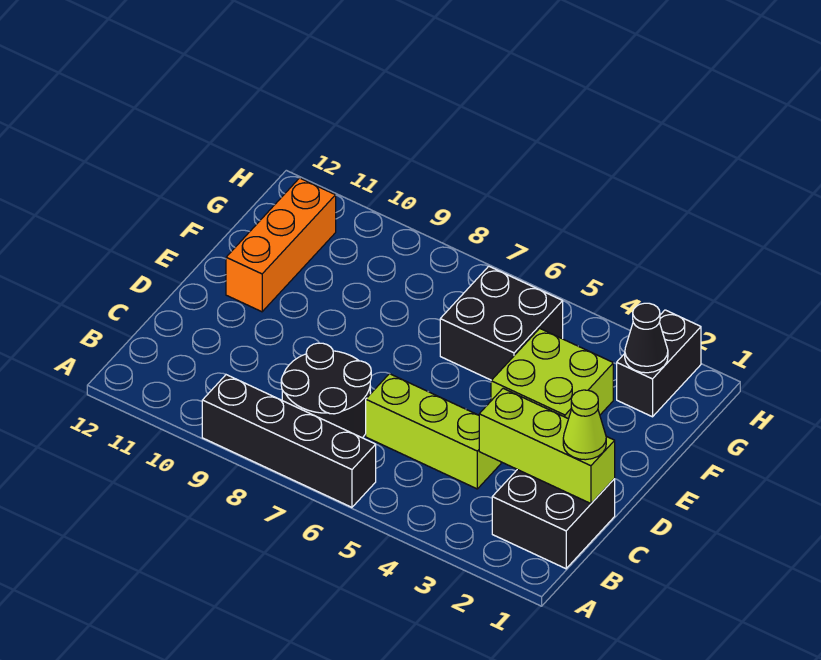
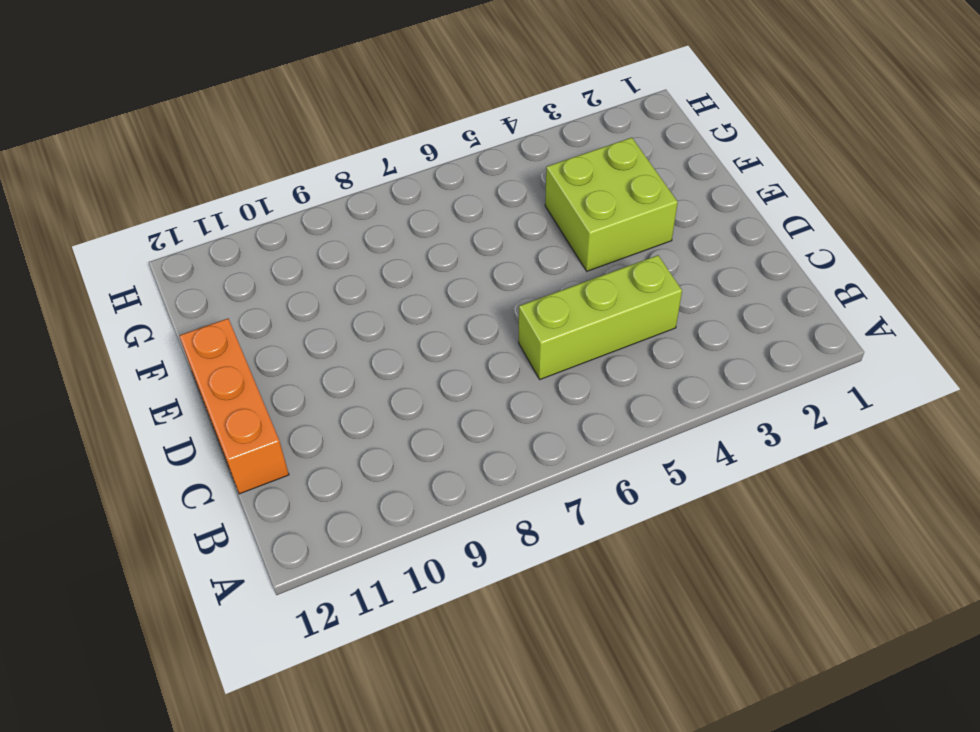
orange brick C12:E12 level 1 -> orange brick E11:G11 level 1
none -> black brick A6:A9 level 1
none -> black brick B1:C2 level 1

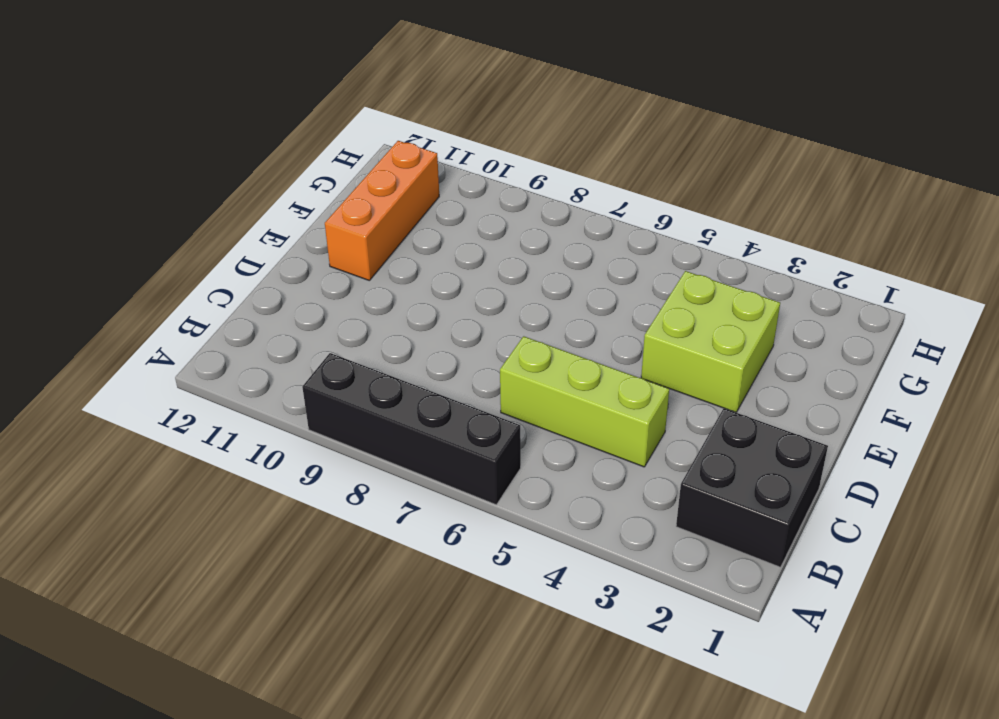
none -> black round brick B7:C8 level 1
none -> black brick F5:G6 level 1

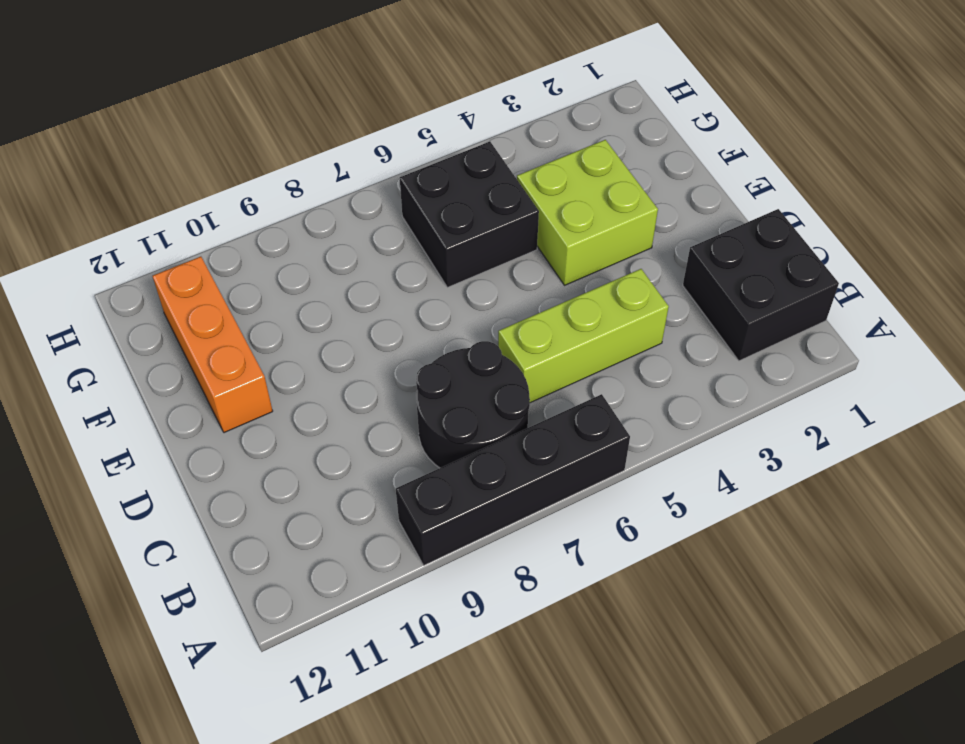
none -> black brick G2:H2 level 1
none -> lime brick C1:C3 level 2

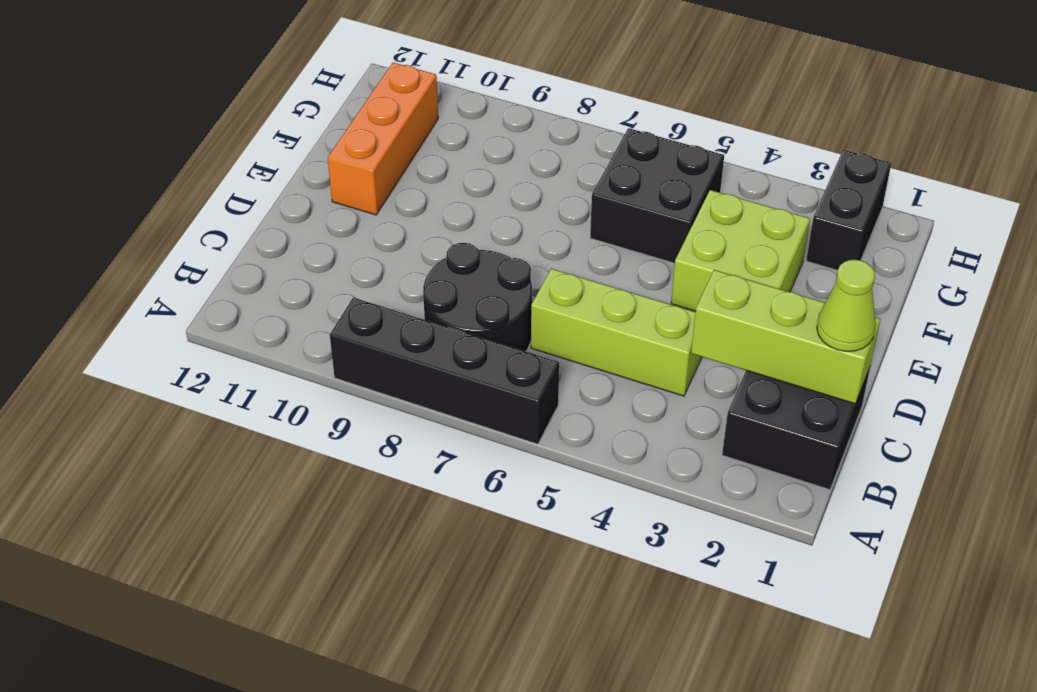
none -> black cone G2 level 2

